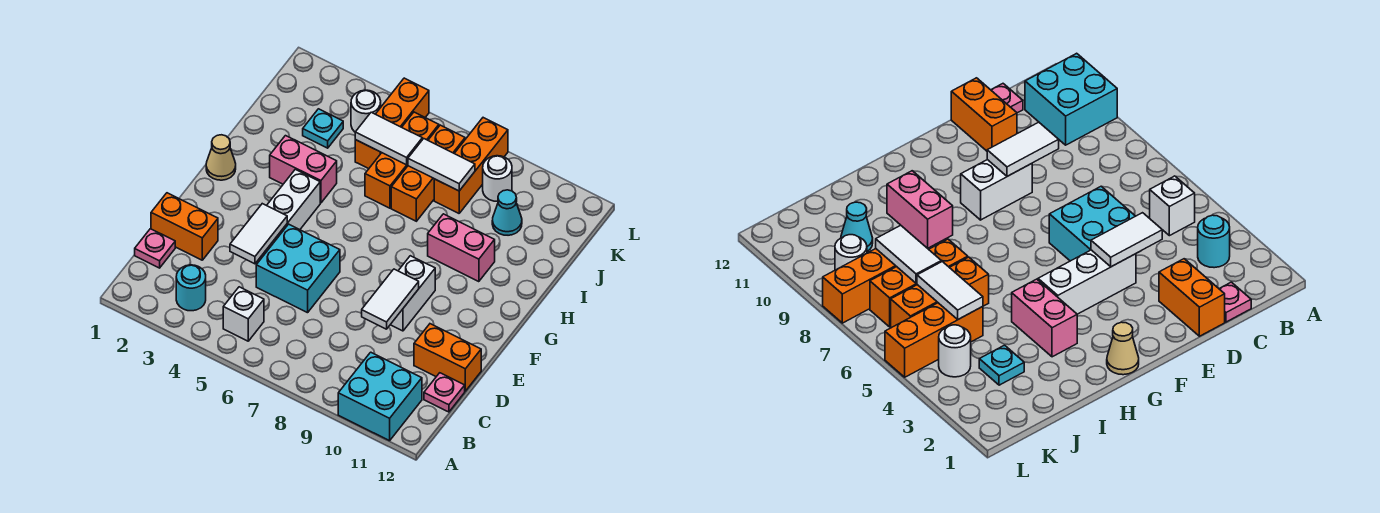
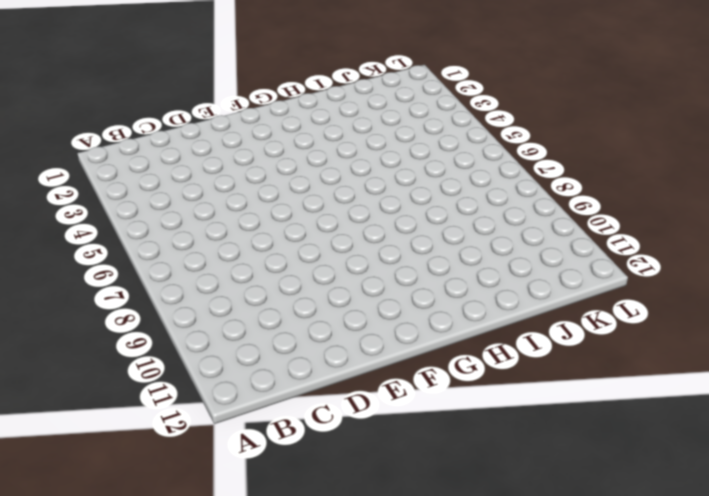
none -> cyan brick A10:B11 level 1
none -> cyan round brick B3 level 1
none -> white brick B5 level 1

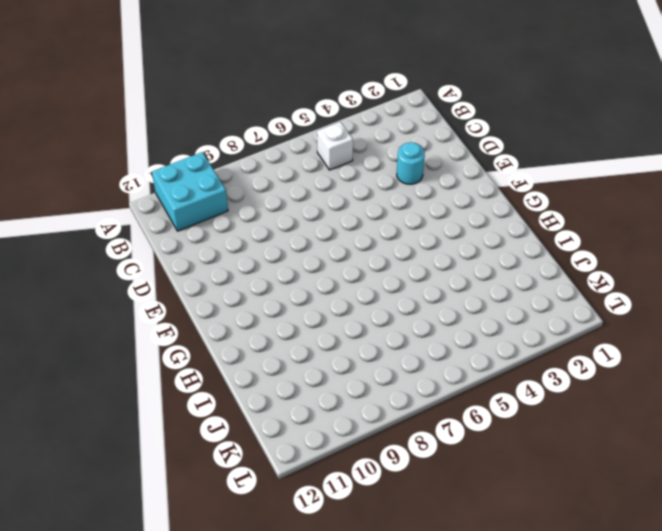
cyan round brick D3 level 1 -> cyan round brick B3 level 1
none -> pink plate C1 level 1
none -> pink plate C12 level 1
none -> orange brick D1:D2 level 1

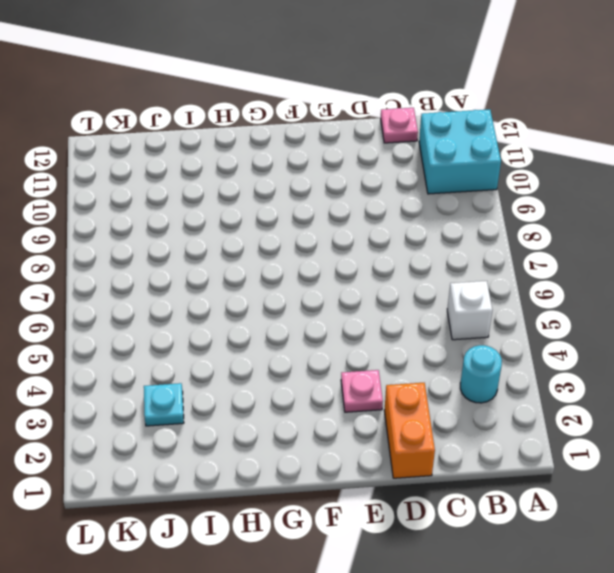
pink plate E3 level 1 -> pink plate C1 level 1
none -> cyan brick D5:E6 level 1
none -> orange brick D11:D12 level 1
none -> white brick E4:G4 level 1

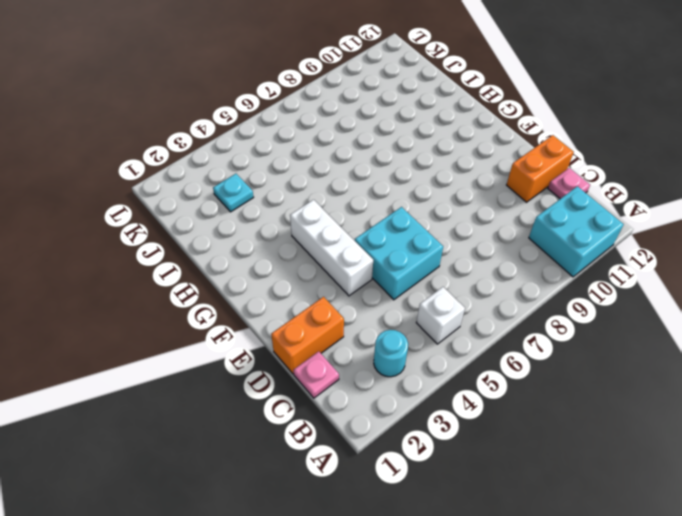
none -> white brick E9:F9 level 1
none -> tan cone G1 level 1
none -> pink brick H3:H4 level 1

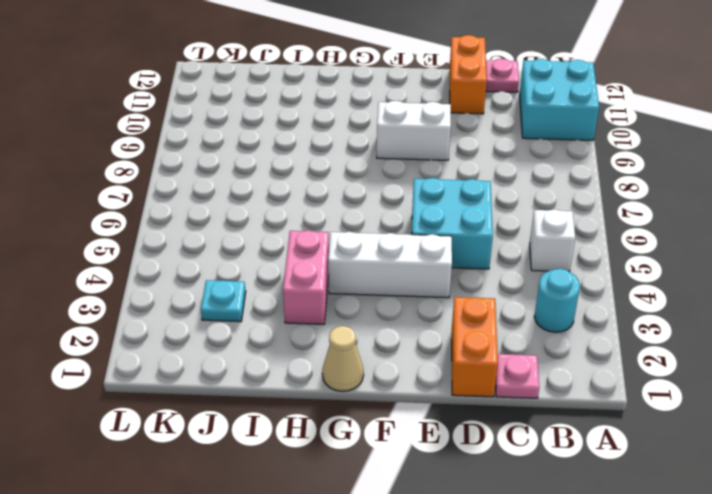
none -> pink brick H9:H10 level 1
none -> orange brick I6:K6 level 1
none -> orange brick I7:K7 level 1

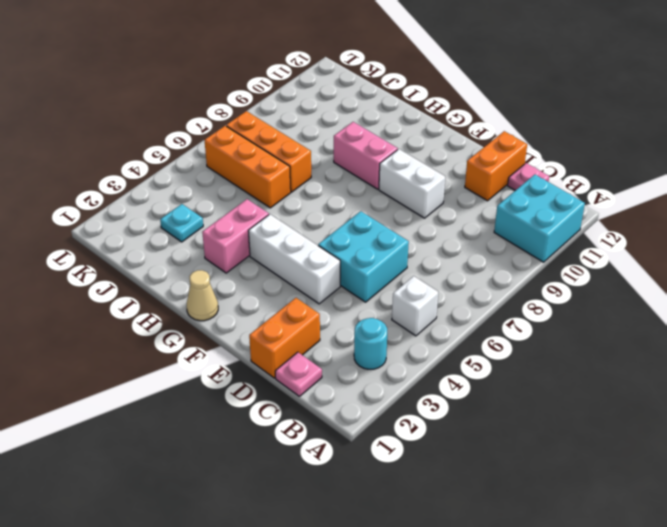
pink brick G9:H9 level 1 -> pink brick H9:H10 level 1
none -> orange brick J5:L5 level 1
none -> orange brick J8:L8 level 1
none -> cyan cone J10 level 1

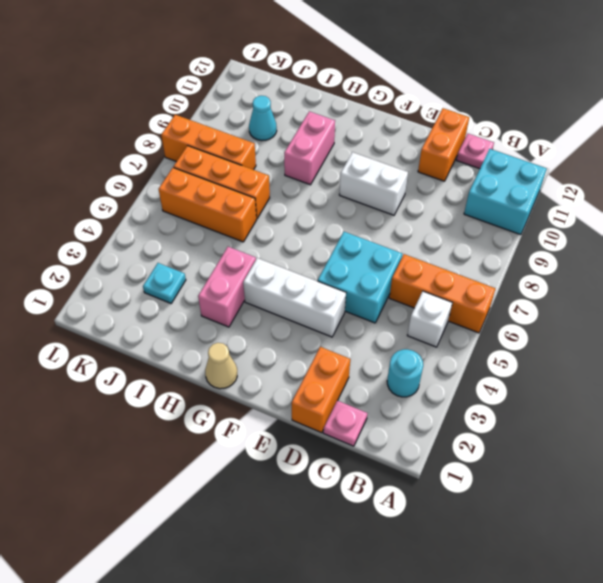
orange brick A6:C6 level 1 -> orange brick J5:L5 level 1
none -> white round brick K4 level 1
none -> white round brick K9 level 1
none -> white tile D4:E4 level 2

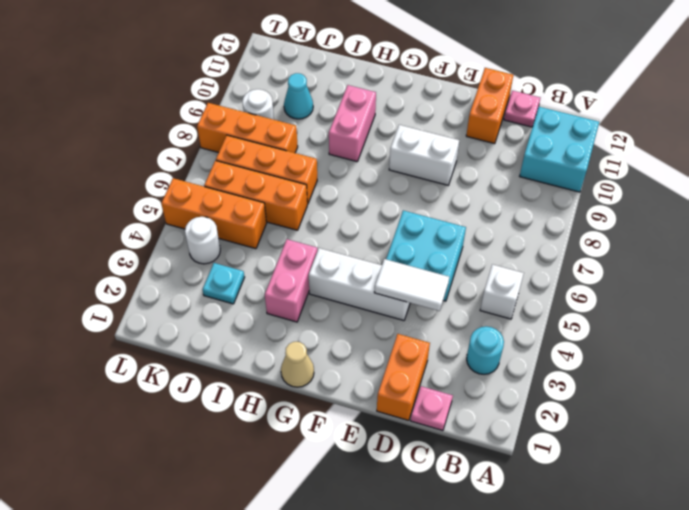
none -> white tile D9:E9 level 2
none -> white tile J5:J6 level 2
none -> white tile J7:J8 level 2

